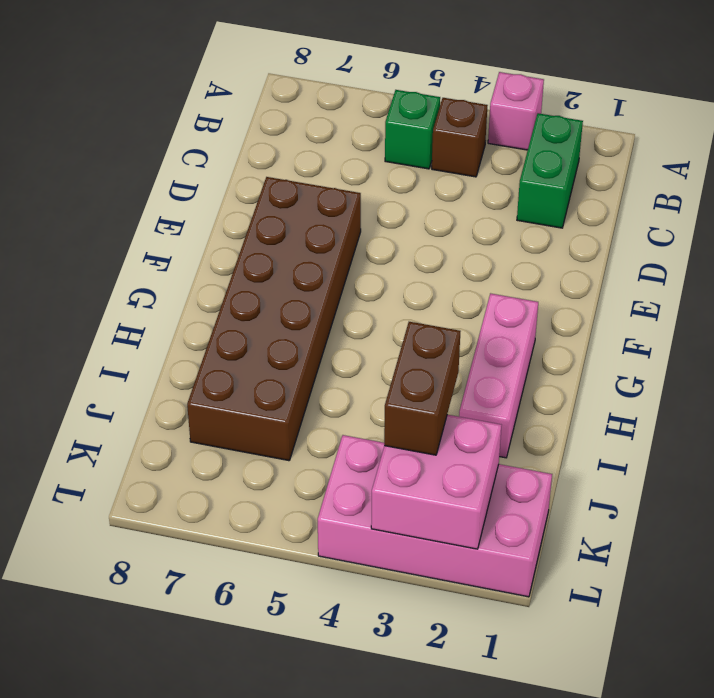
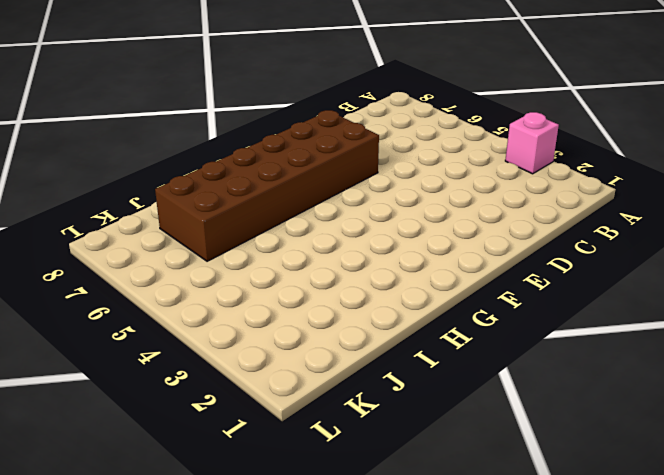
none -> green brick B2:C2 level 1
none -> brown brick B4 level 1

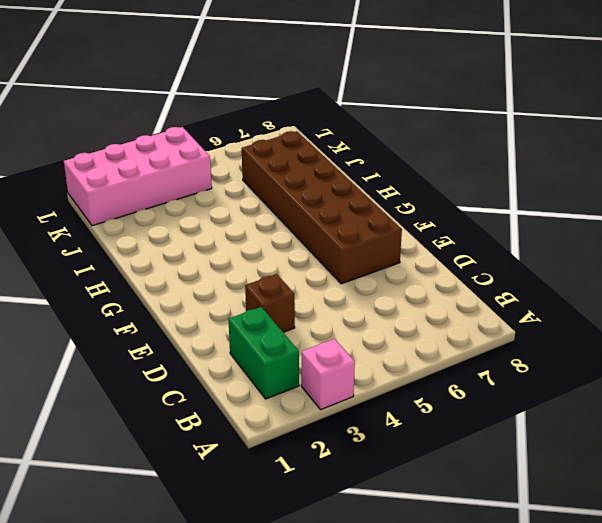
brown brick D3 level 1 -> brown brick B4 level 1
none -> green brick B5 level 1
none -> pink brick G2:I2 level 1

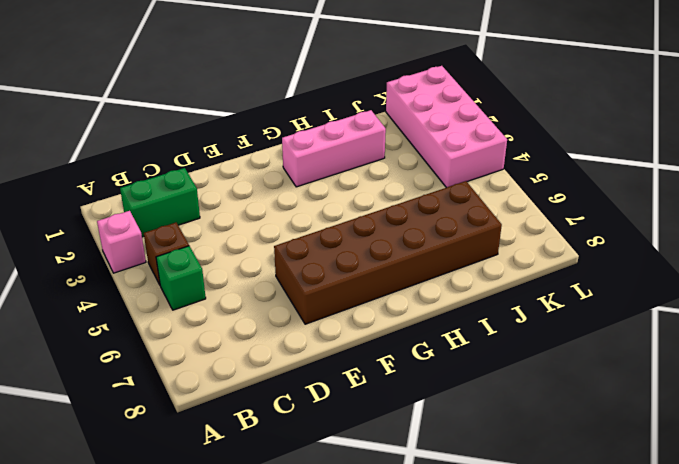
none -> pink brick K2:L3 level 2
none -> brown brick J3:K3 level 3

